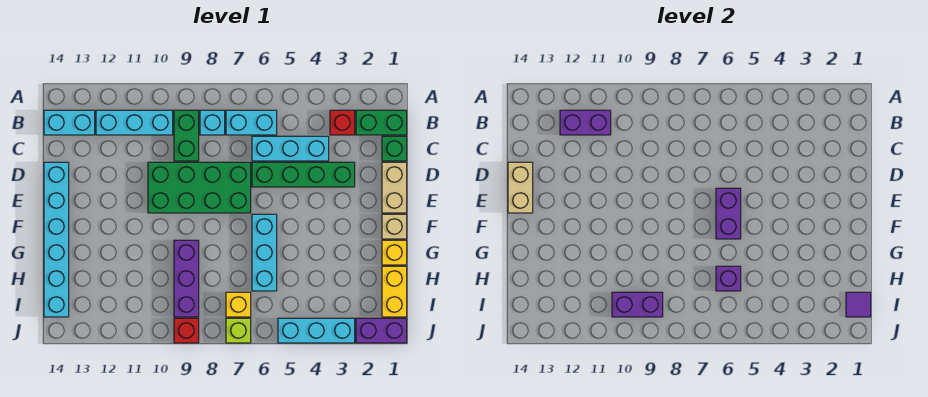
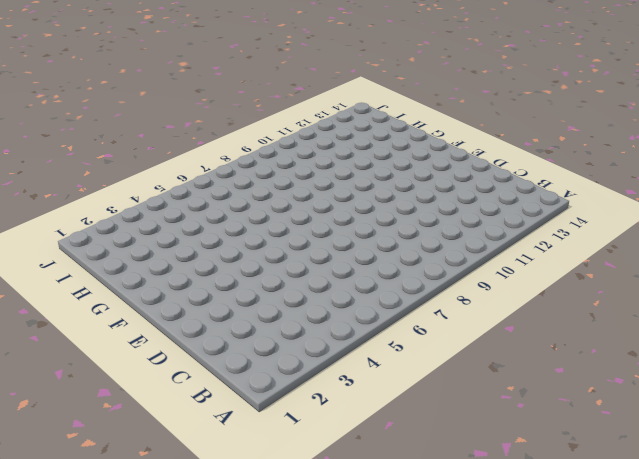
none -> green brick B1:B2 level 1
none -> red brick B3 level 1
none -> cyan brick B6:B7 level 1

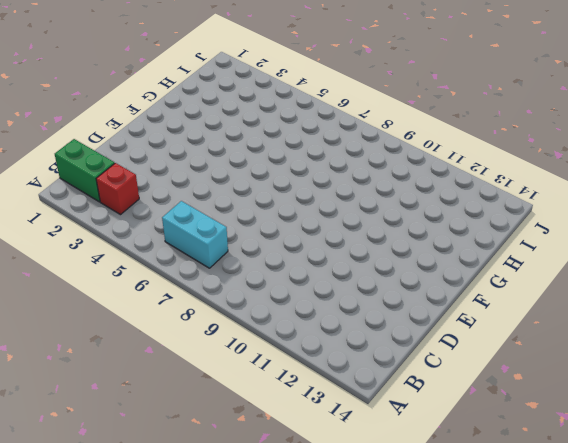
none -> cyan brick B8 level 1
none -> green brick B9:C9 level 1
none -> cyan brick B10:B12 level 1

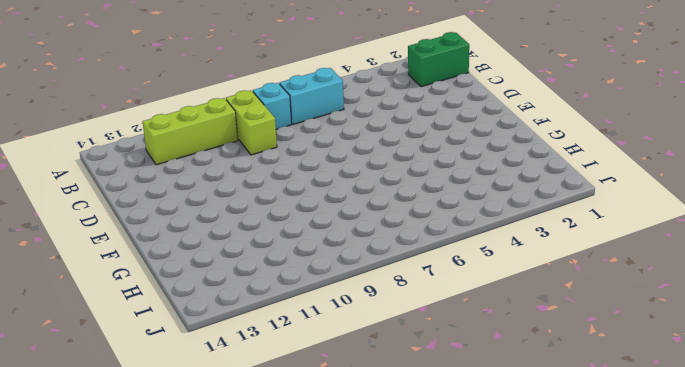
lime brick B9:C9 level 1 -> green brick B9:C9 level 1
lime brick B10:B12 level 1 -> cyan brick B10:B12 level 1
none -> red brick B3 level 1
none -> cyan brick B13:B14 level 1
none -> green brick C1 level 1

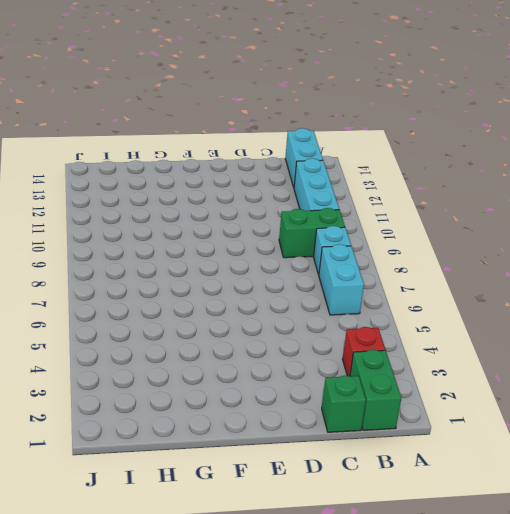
none -> cyan brick C4:C6 level 1
none -> tan brick D1:E1 level 1
none -> green brick D3:D6 level 1

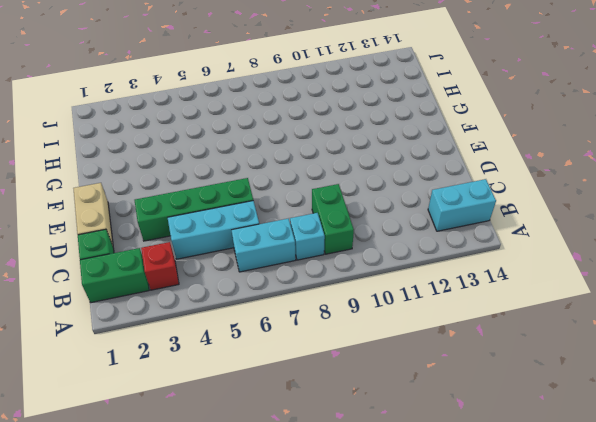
none -> cyan brick B10:B12 level 1
none -> green brick D7:E10 level 1
none -> cyan brick D14:I14 level 1

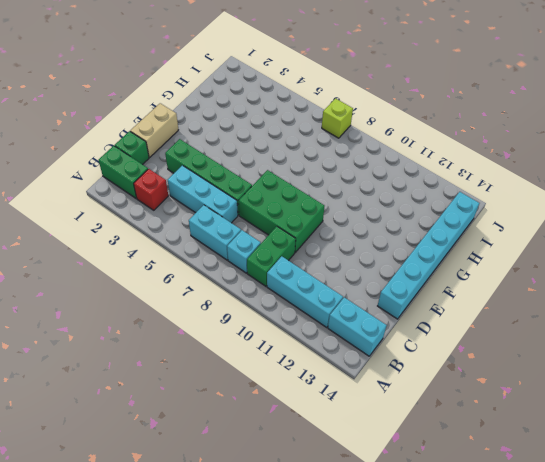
green brick D7:E9 level 1 -> green brick D7:E10 level 1
none -> tan brick F1 level 1
none -> cyan brick F6:H6 level 1
none -> yellow brick G1 level 1

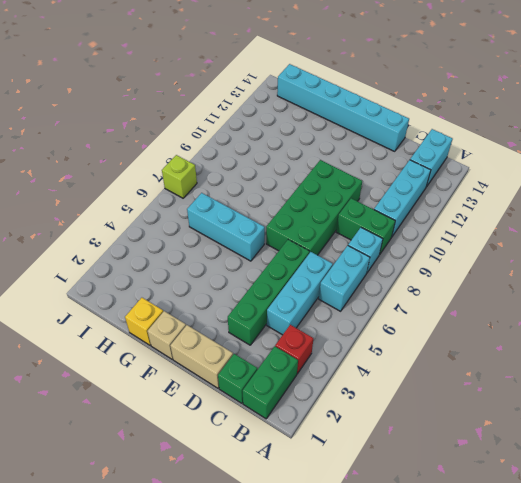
none -> purple brick G9:I9 level 1
none -> yellow brick H1:I1 level 1
none -> yellow brick I7 level 1

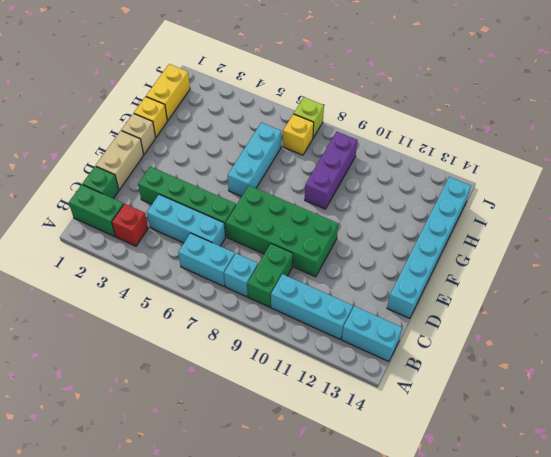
none -> purple brick J1:J2 level 1
none -> cyan brick J3:J5 level 1
none -> red brick J9 level 1

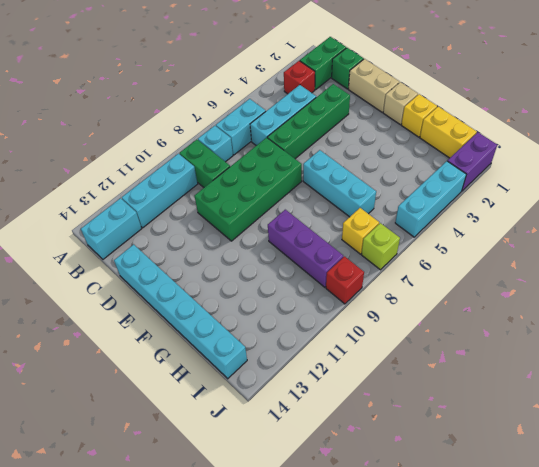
none -> purple brick B11:B12 level 2
none -> tan brick D14:E14 level 2
none -> purple brick E6:F6 level 2

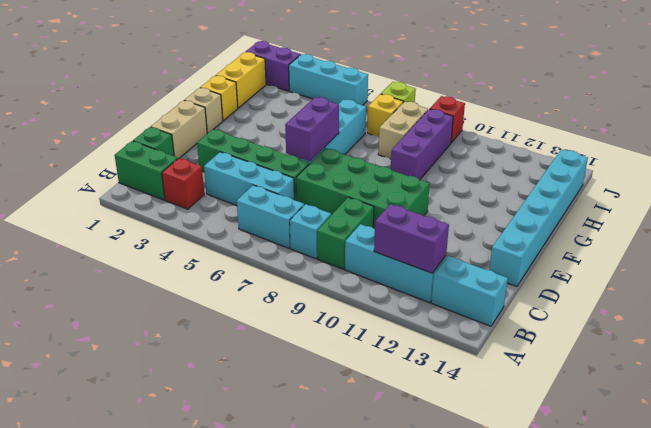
tan brick H8:I8 level 1 -> tan brick D14:E14 level 2
none -> purple brick H6 level 2
none -> purple tile I1 level 2
none -> purple brick I9:I10 level 2

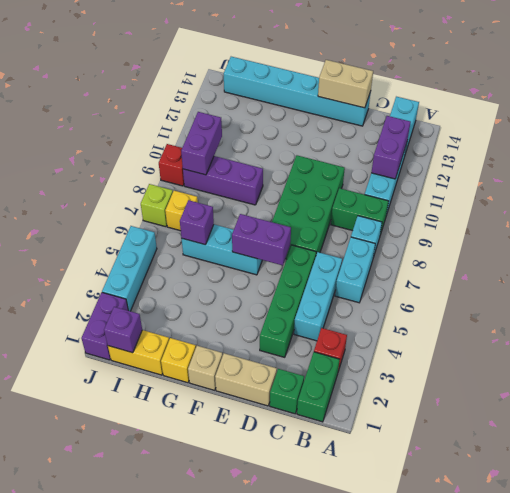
purple brick I1 level 2 -> purple tile I1 level 2

